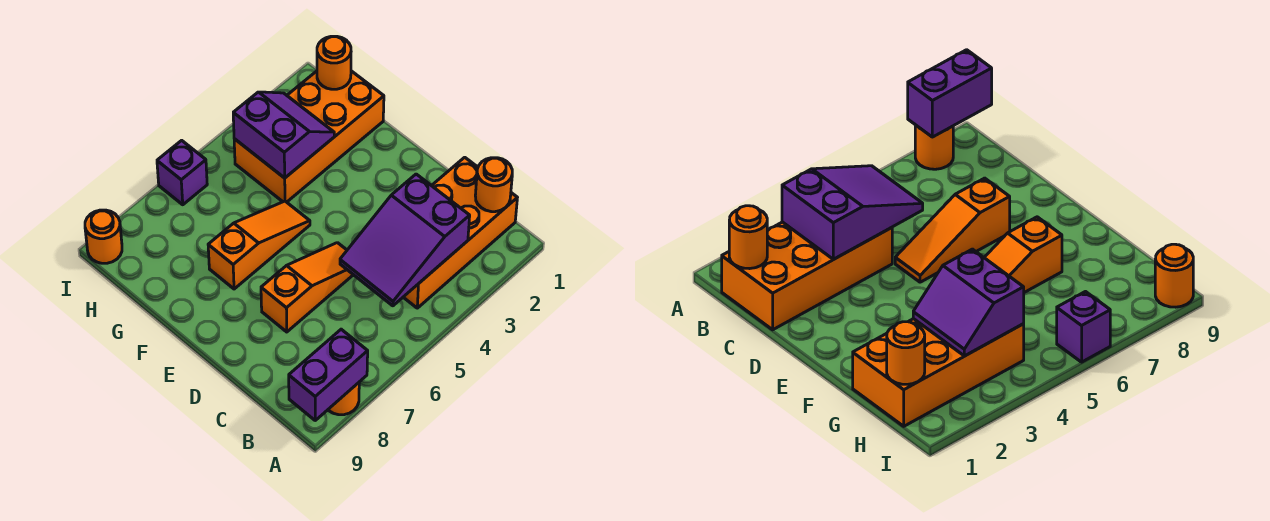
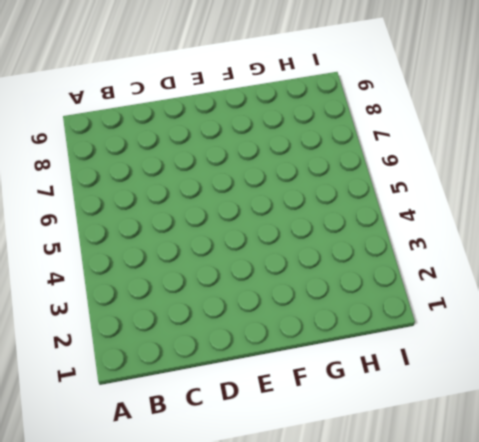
none -> orange round brick A8 level 1
none -> orange brick B1:C4 level 1
none -> orange slope D5:D7 level 1 top 7

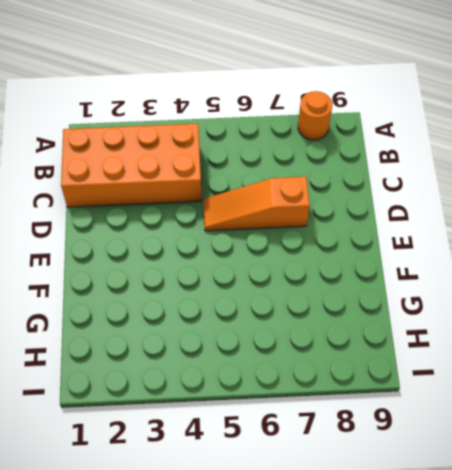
none -> orange slope F5:F7 level 1 top 7
none -> orange brick G1:H4 level 1
none -> purple brick I6 level 1

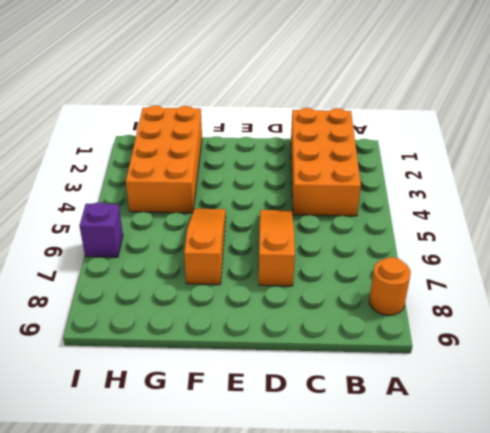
none -> orange round brick I9 level 1
none -> purple brick A8:A9 level 2
none -> orange round brick B1 level 2

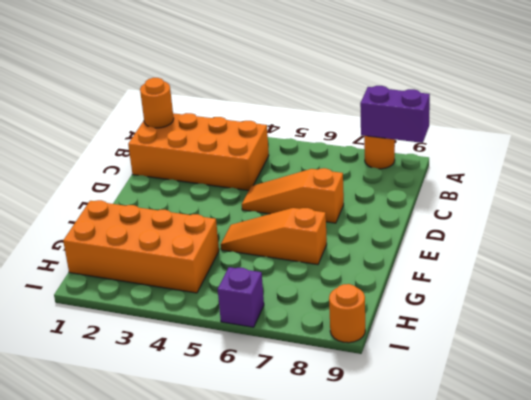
none -> purple slope B3:C5 level 2 top 3
none -> purple slope G3:H4 level 2 top 4
none -> orange round brick H1 level 2

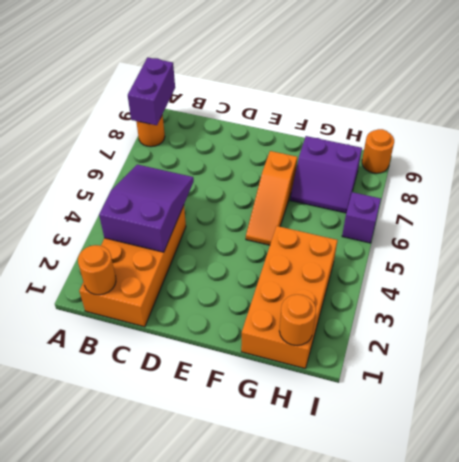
purple slope G7:H8 level 1 top 8 -> purple slope G3:H4 level 2 top 4
none -> orange slope D5:D7 level 1 top 7

